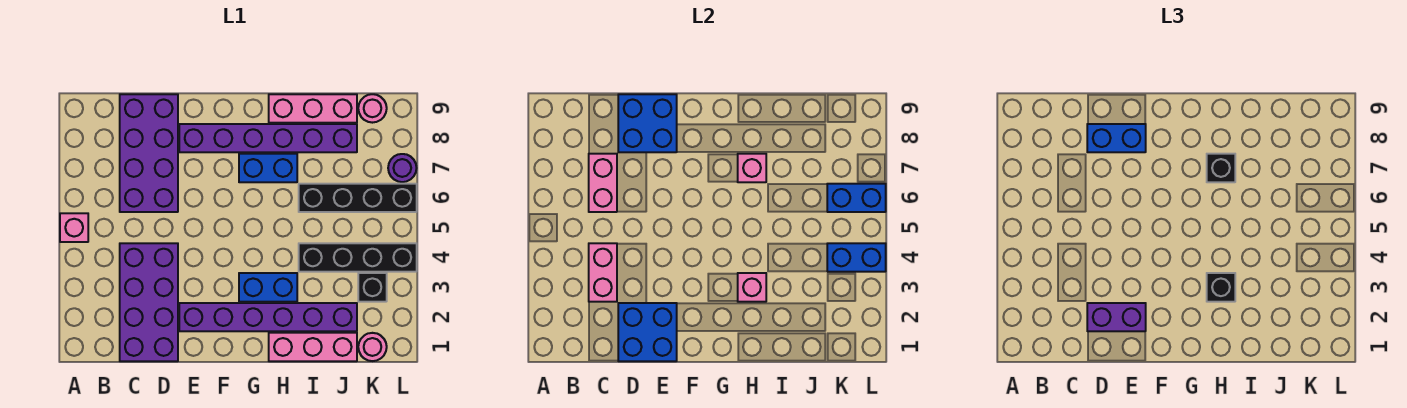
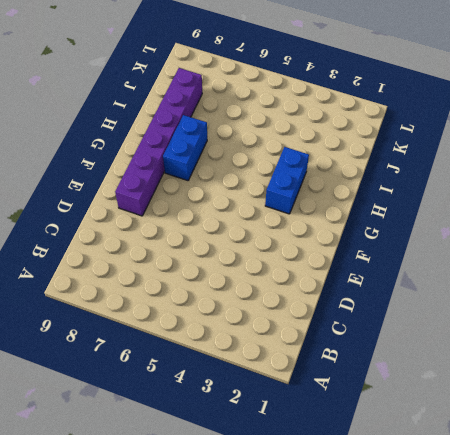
none -> pink brick A5 level 1
none -> purple brick C1:D4 level 1
none -> purple brick C6:D9 level 1

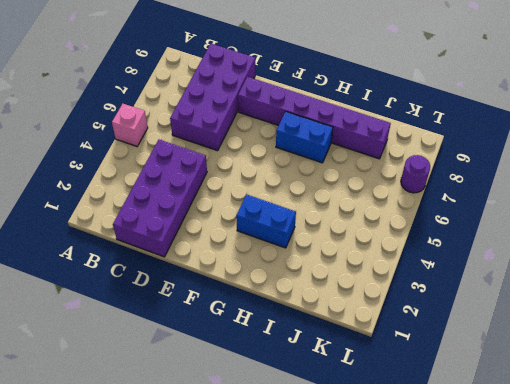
none -> purple brick E2:J2 level 1
none -> pink brick H1:J1 level 1
none -> pink brick H9:J9 level 1

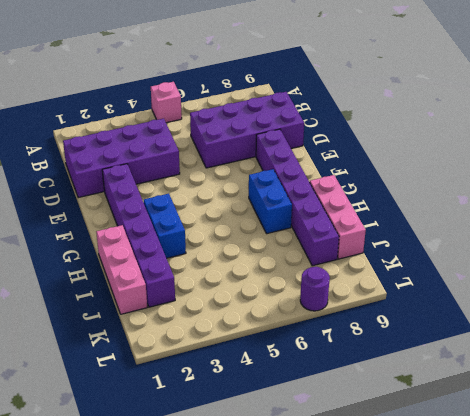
none -> black brick I4:L4 level 1
none -> black brick I6:L6 level 1
none -> pink round brick K1 level 1

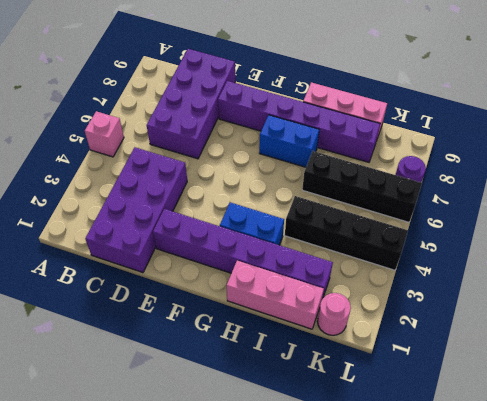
none -> black brick K3 level 1
none -> pink round brick K9 level 1
none -> pink brick C3:C4 level 2

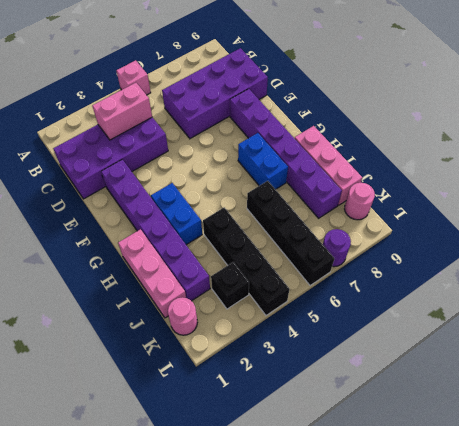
none -> pink brick C6:C7 level 2
none -> blue brick D1:E2 level 2
none -> blue brick D8:E9 level 2

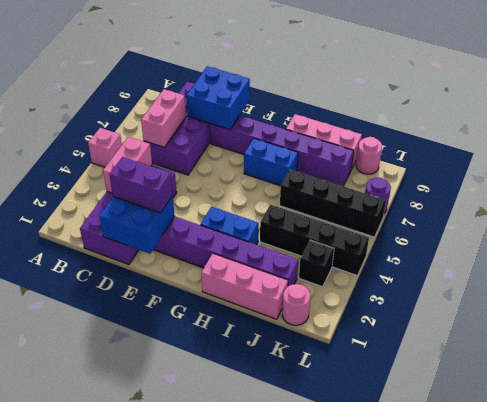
none -> pink brick H3 level 2
none -> pink brick H7 level 2
none -> blue brick K4:L4 level 2

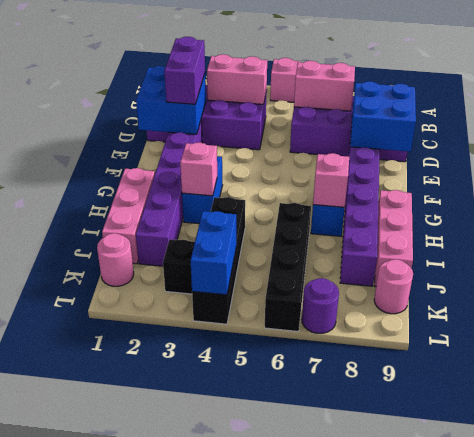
none -> blue brick K6:L6 level 2
none -> blue brick D8:E8 level 3
none -> black brick H3 level 3

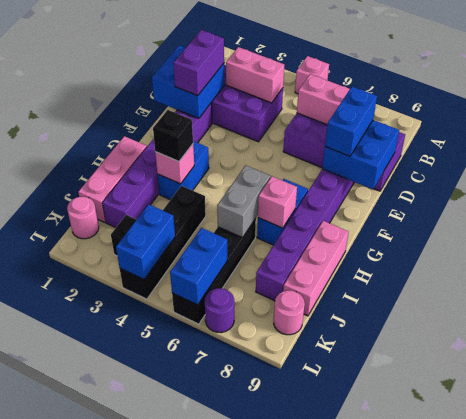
grey brick H6:I6 level 2 -> none
none -> black brick H7 level 3

